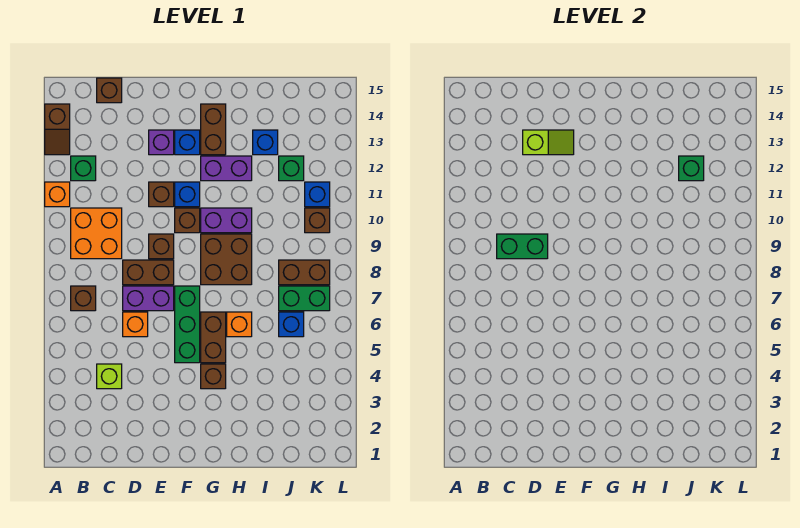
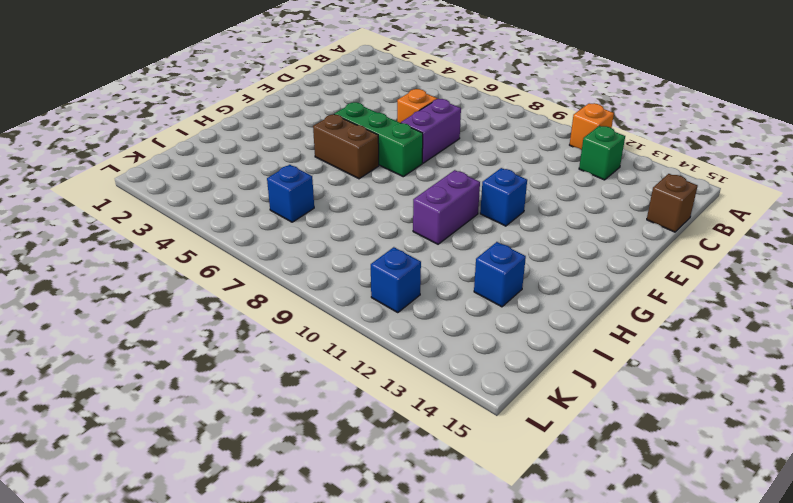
none -> brown slope A13:A14 level 1 top 14
none -> brown brick B7 level 1
none -> orange brick B9:C10 level 1
none -> lime brick C4 level 1

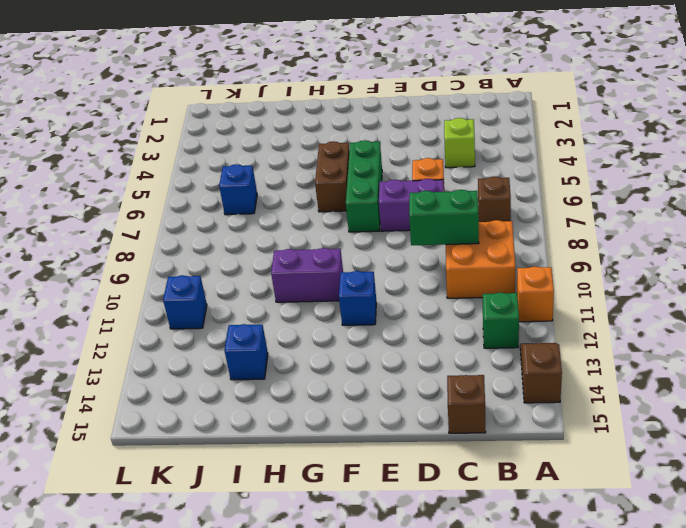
none -> brown brick D8:E8 level 1
none -> brown brick E9 level 1
none -> brown brick E11 level 1
none -> purple brick E13 level 1

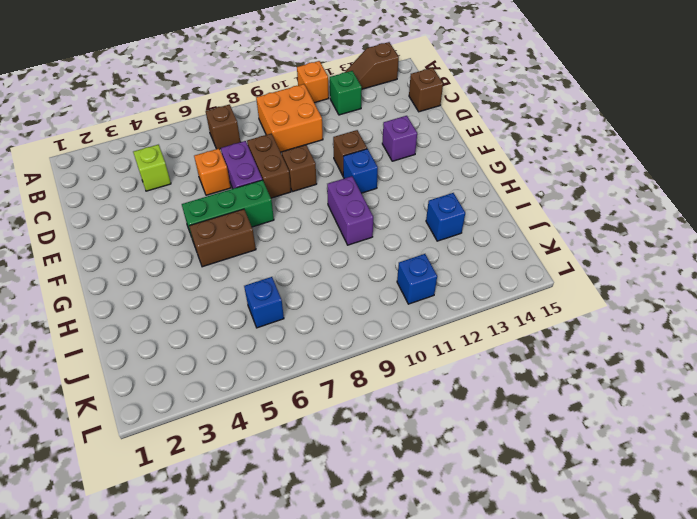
none -> brown brick F10 level 1
none -> blue brick F13 level 1
none -> brown brick G4 level 1
none -> brown brick G8:H9 level 1

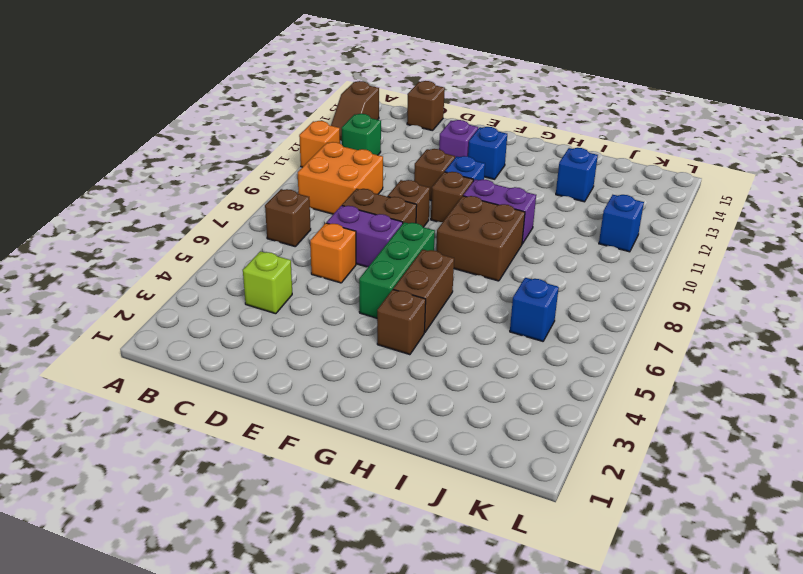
none -> purple brick G12:H12 level 1
none -> brown brick G13:G14 level 1
none -> orange brick H6 level 1
none -> green brick J7:K7 level 1

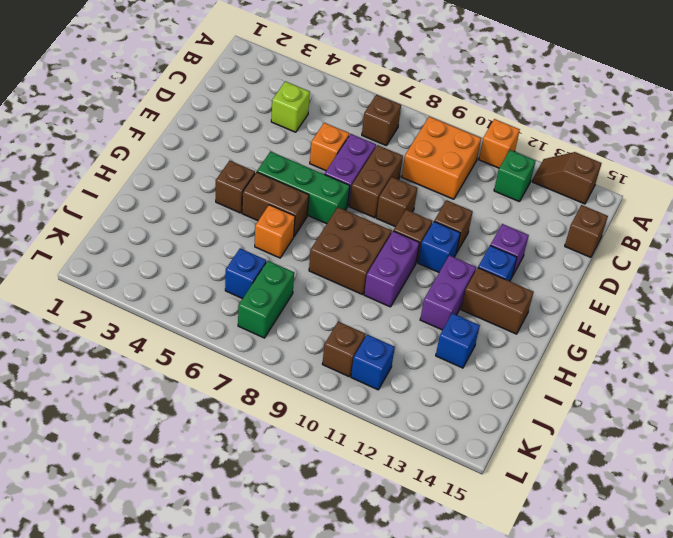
none -> brown brick J8:K8 level 1
none -> green brick J12 level 1
none -> green brick C9:D9 level 2
none -> lime slope D13:E13 level 2 top D

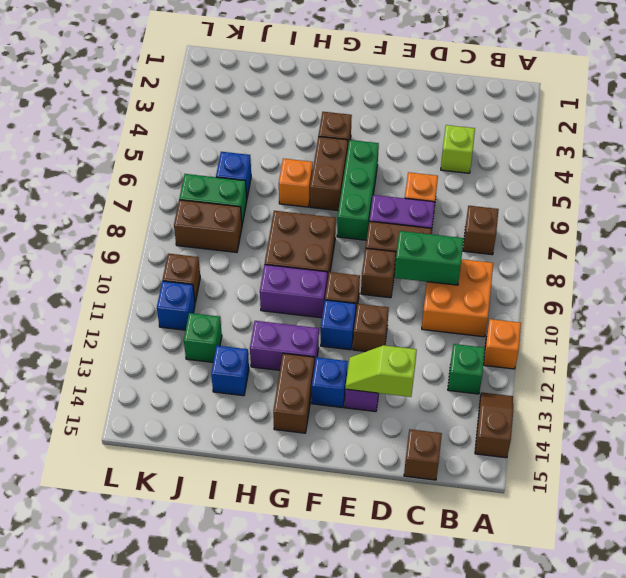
none -> green brick J12 level 2

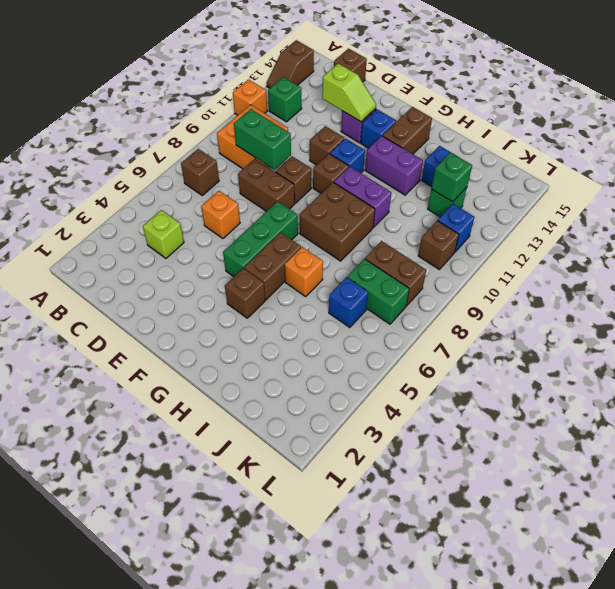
none -> purple brick D7:E7 level 1

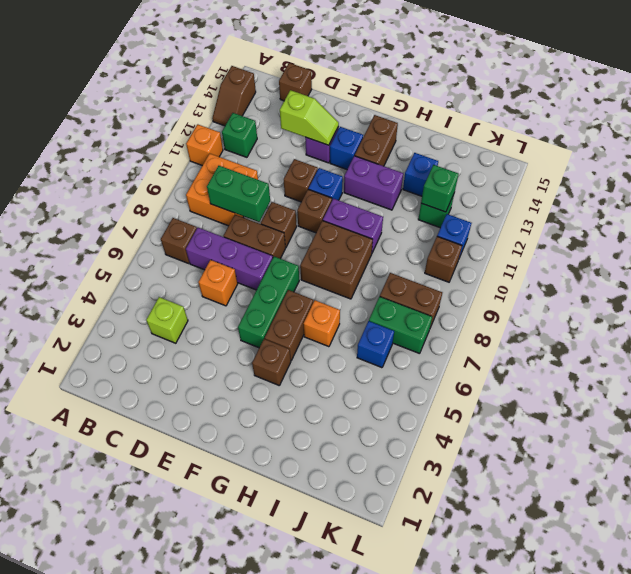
purple brick C7:E7 level 1 -> purple brick D7:E7 level 1

